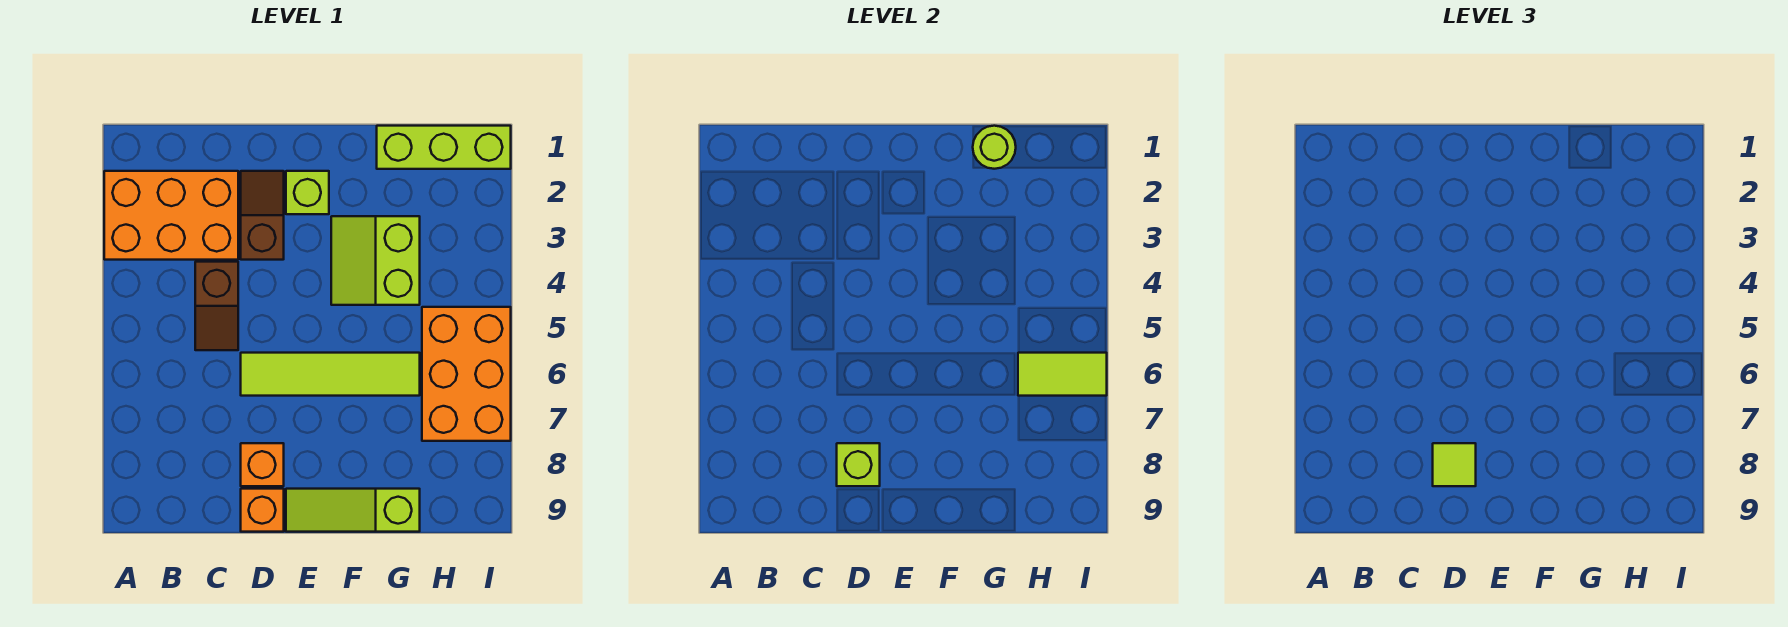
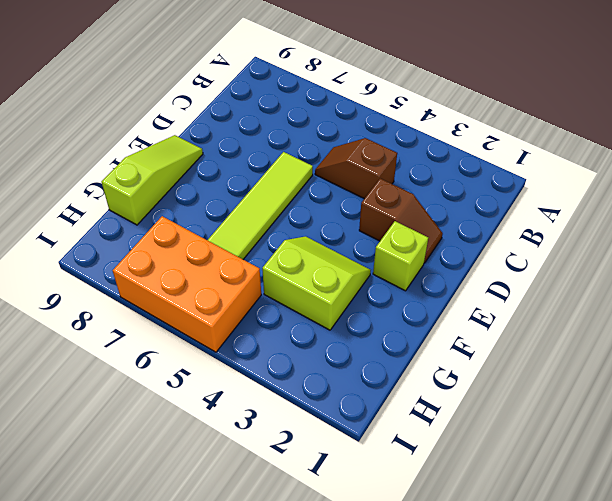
none -> orange brick A2:C3 level 1
none -> orange brick D8 level 1
none -> orange brick D9 level 1

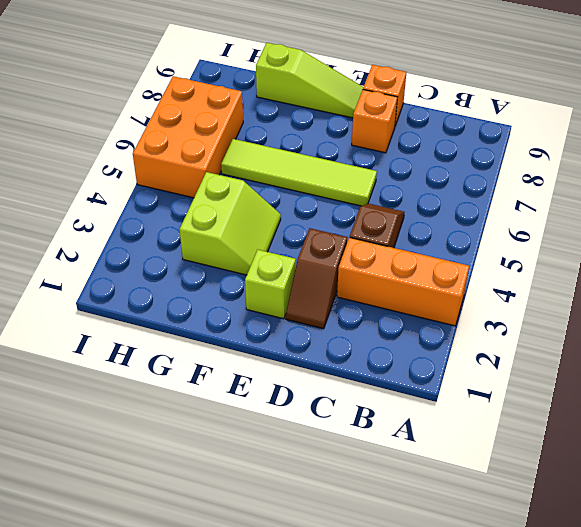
orange brick A3:C3 level 1 -> orange brick A2:C3 level 1
none -> lime brick G1:I1 level 1
none -> lime brick D8 level 2
none -> lime round brick G1 level 2

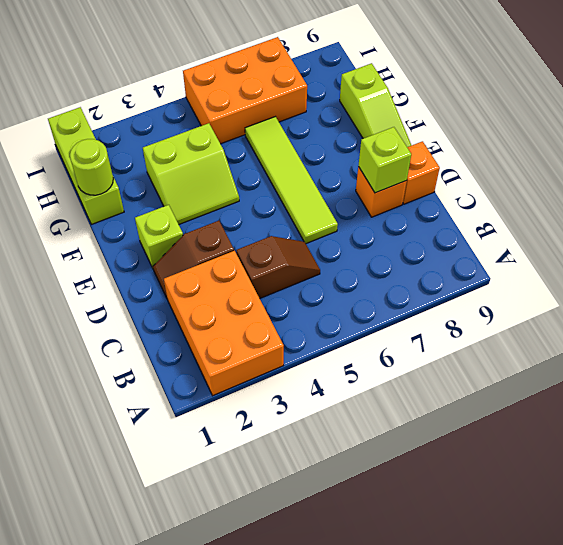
none -> lime tile H6:I6 level 2
none -> lime tile D8 level 3

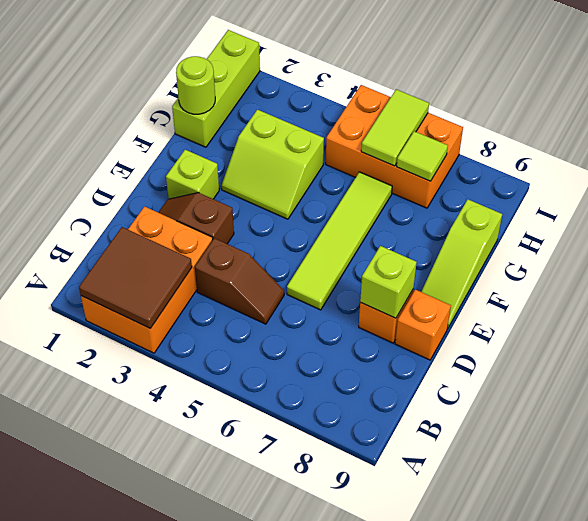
brown tile A2:B3 level 2 -> none
lime tile H7 level 2 -> lime tile D8 level 3

